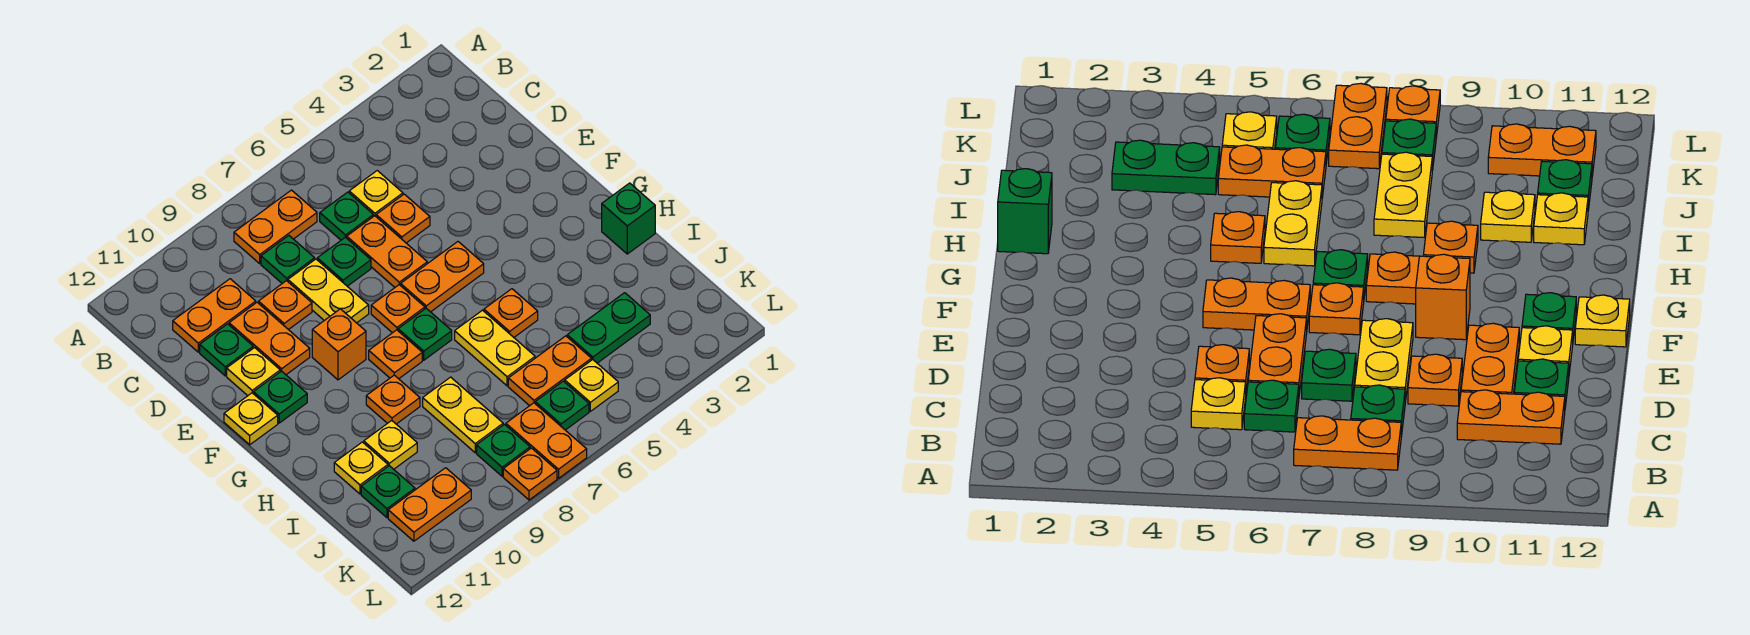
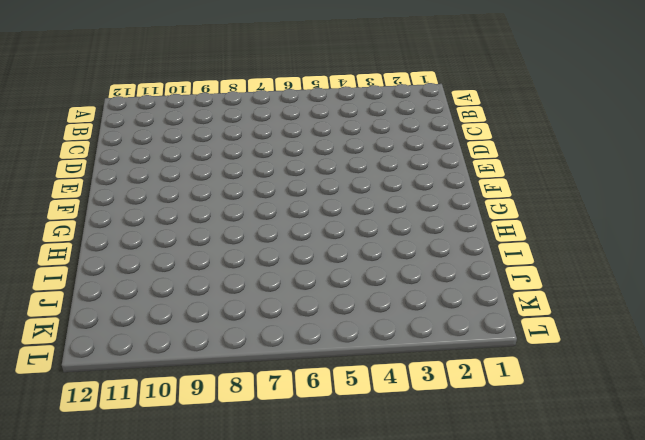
none -> orange plate B7:B8 level 1
none -> yellow plate C5 level 1
none -> green plate C6 level 1
none -> green plate C8 level 1

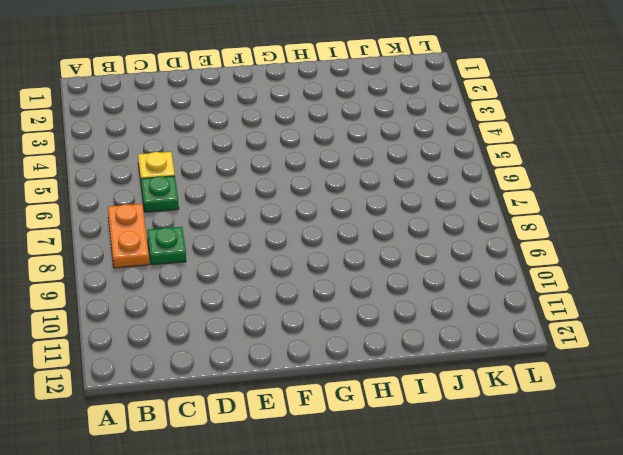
none -> orange plate C10:C11 level 1
none -> orange plate D5 level 1
none -> orange plate D6:E6 level 1
none -> green plate D7 level 1

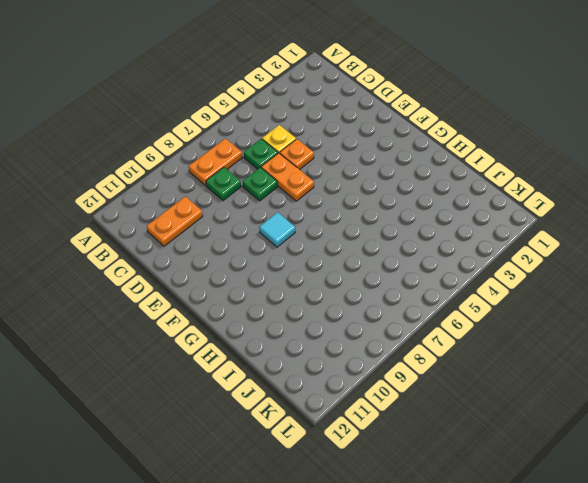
cyan tile F8 level 1 -> none
none -> yellow plate D8:E8 level 1
none -> orange plate D9 level 1
none -> orange plate D10:E10 level 1
none -> green plate D11 level 1

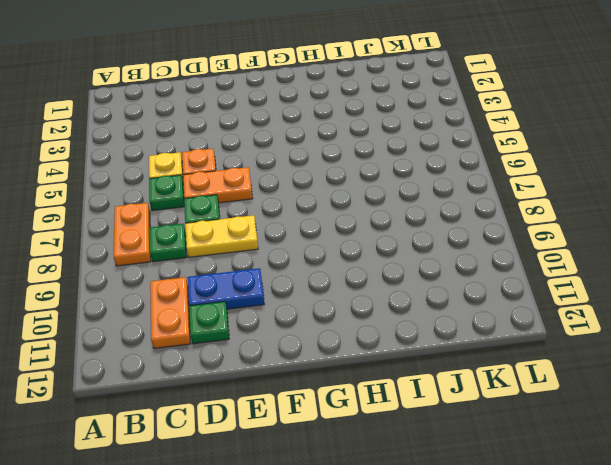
blue plate D10:E10 level 1 -> orange plate D10:E10 level 1
none -> orange plate D9 level 1
none -> yellow plate E11 level 1
none -> orange plate F5:F6 level 1
none -> orange plate F7 level 1

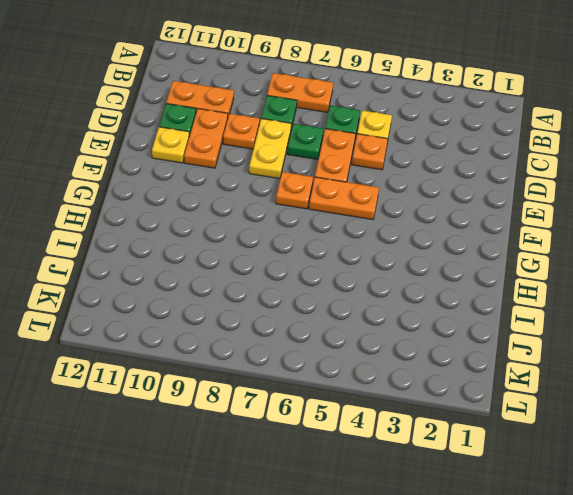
none -> orange brick F9 level 1
none -> green plate F11 level 1
none -> yellow plate F12 level 1
none -> green plate G7 level 1

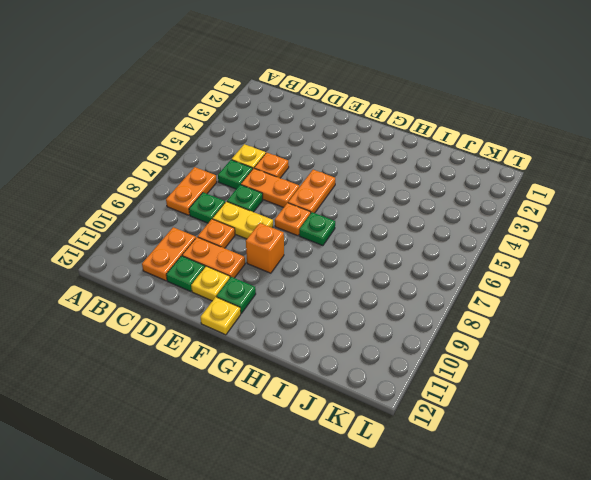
none -> orange plate G8 level 1
none -> green brick H1 level 1
none -> orange plate H5 level 1
none -> yellow plate H6:I6 level 1

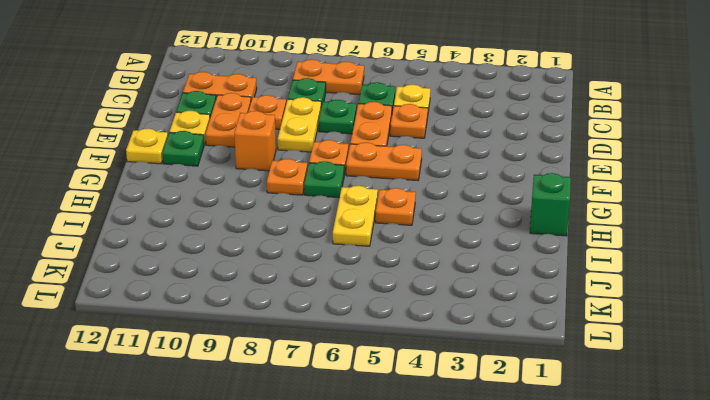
none -> orange plate H9 level 1
none -> yellow plate I8:J8 level 1
none -> yellow plate I10 level 1
none -> yellow plate I11 level 1

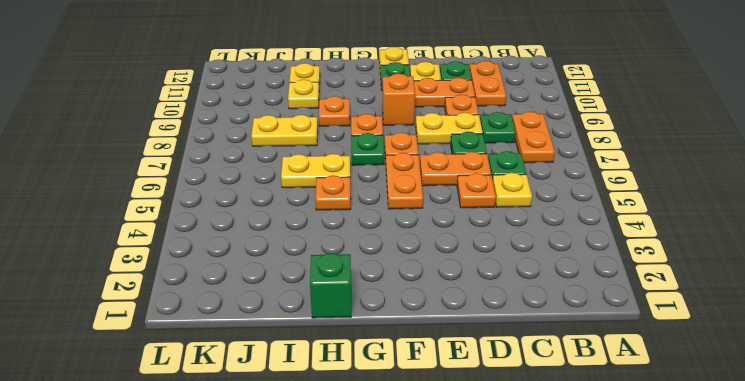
none -> green plate J3:J4 level 1
none -> orange plate J5:J6 level 1
none -> green plate J11 level 1
none -> yellow plate K5 level 1

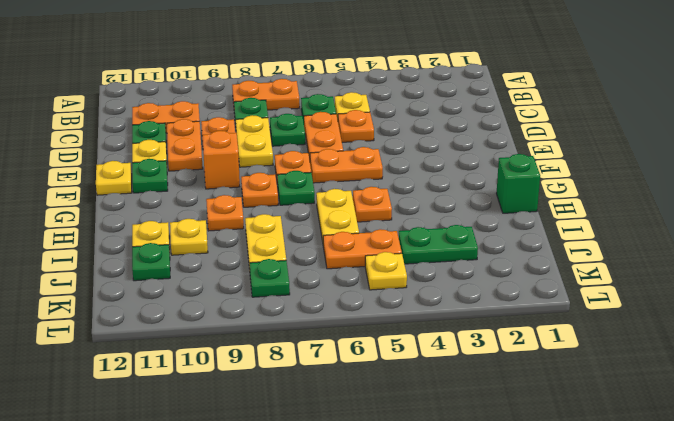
none -> green plate K6 level 1
none -> orange plate K7:L7 level 1
none -> orange plate K10:K11 level 1
none -> orange plate L8 level 1

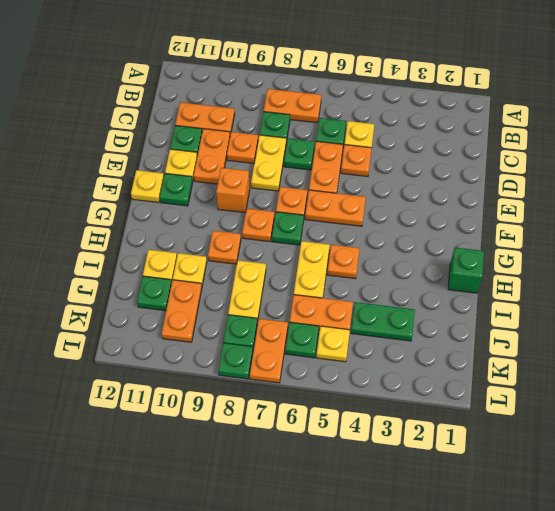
orange plate J10:K10 level 1 -> orange plate K10:K11 level 1
green plate L8 level 1 -> orange plate L8 level 1

